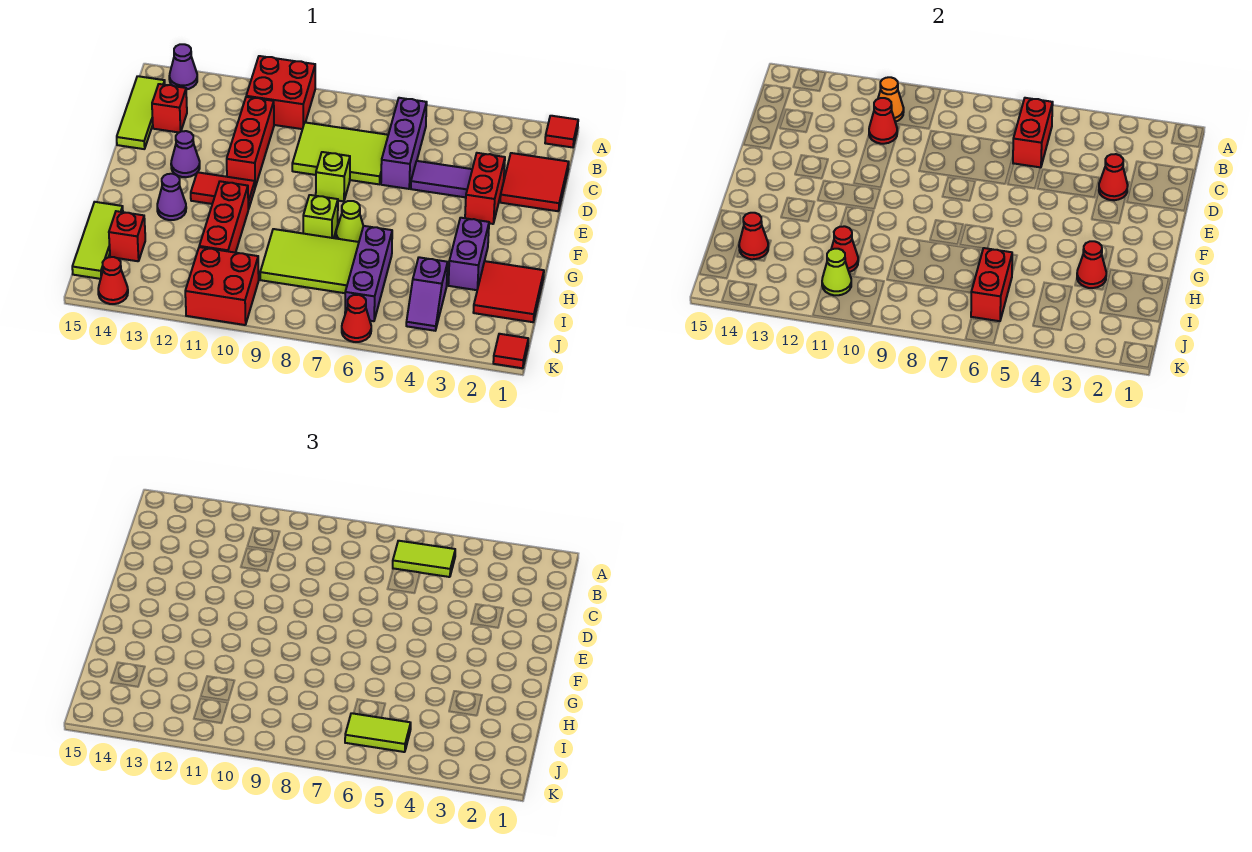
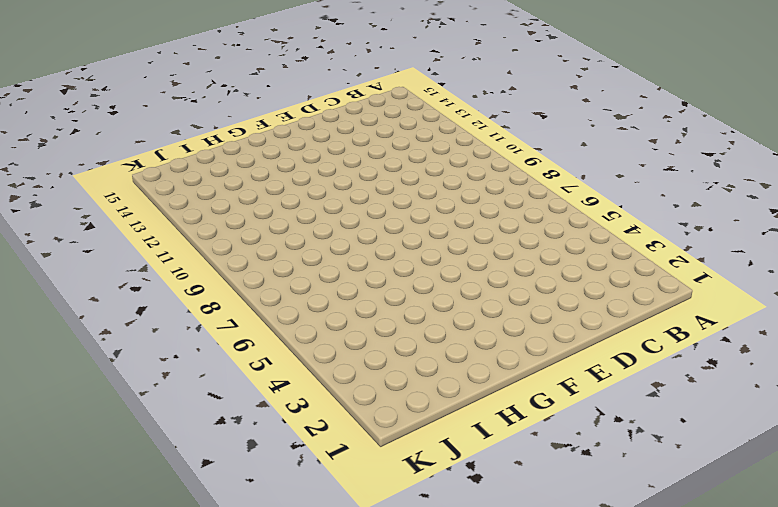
none -> red tile A1 level 1
none -> red brick A10:B11 level 1
none -> purple cone A14 level 1
none -> purple brick B6:D6 level 1

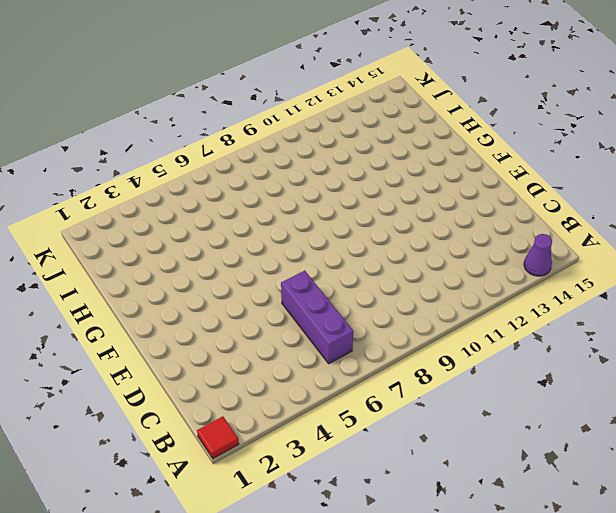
none -> red brick A10:B11 level 1
none -> lime tile B15:D15 level 1
none -> red tile C1:D2 level 1
none -> lime tile C7:D9 level 1

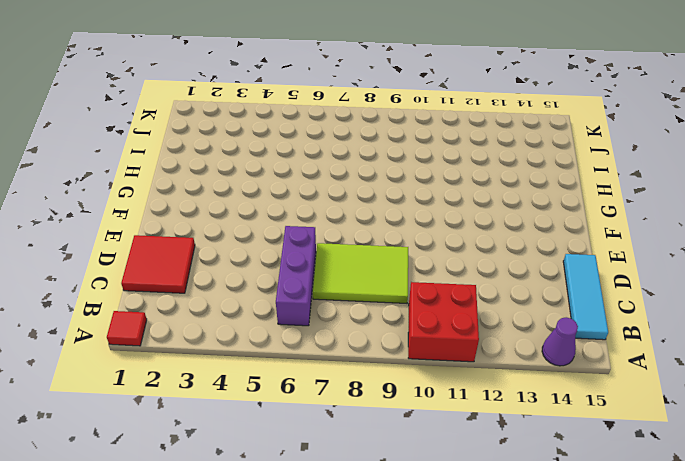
cyan tile B15:D15 level 1 -> lime tile B15:D15 level 1
none -> red brick C11:E11 level 1
none -> red brick C14 level 1
none -> red brick D3:E3 level 1
none -> purple tile D4:D5 level 1

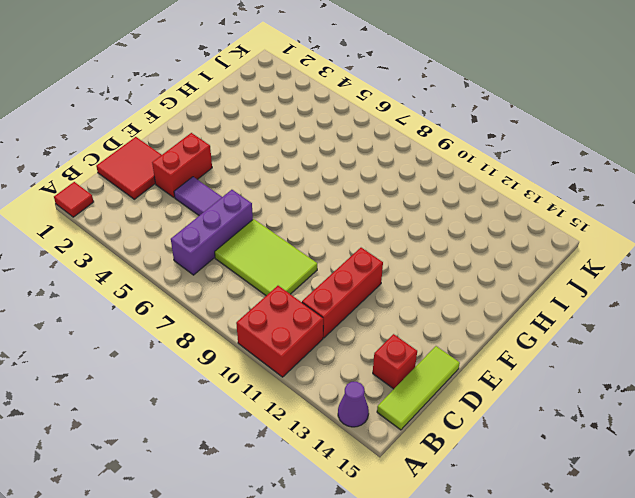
none -> lime brick E8 level 1
none -> purple cone E13 level 1
none -> red tile F11:F12 level 1
none -> purple brick G3:H3 level 1

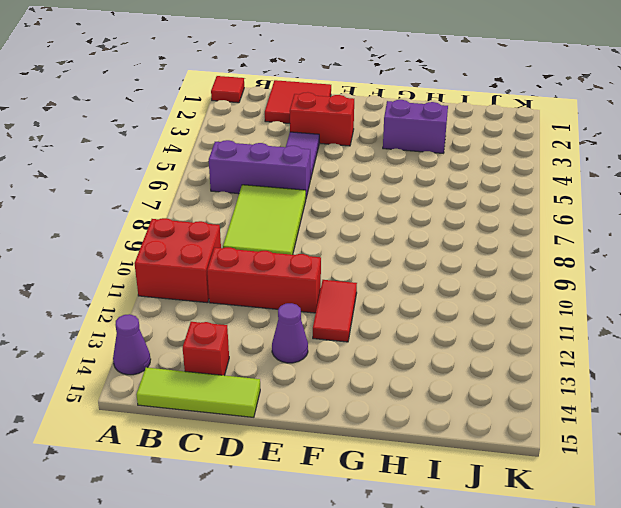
none -> lime brick E8 level 1
none -> lime cone G7 level 1
none -> lime brick G8 level 1
none -> red brick G11:I11 level 1

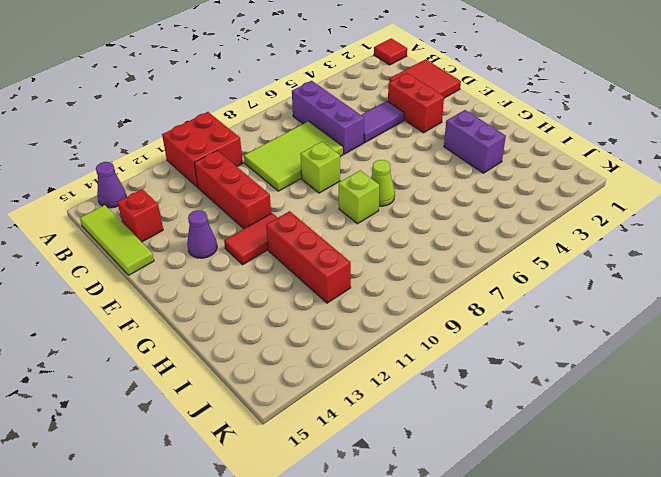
none -> purple cone G13 level 1
none -> red tile H1:I2 level 1
none -> purple brick H6:J6 level 1
none -> lime tile H7:I9 level 1

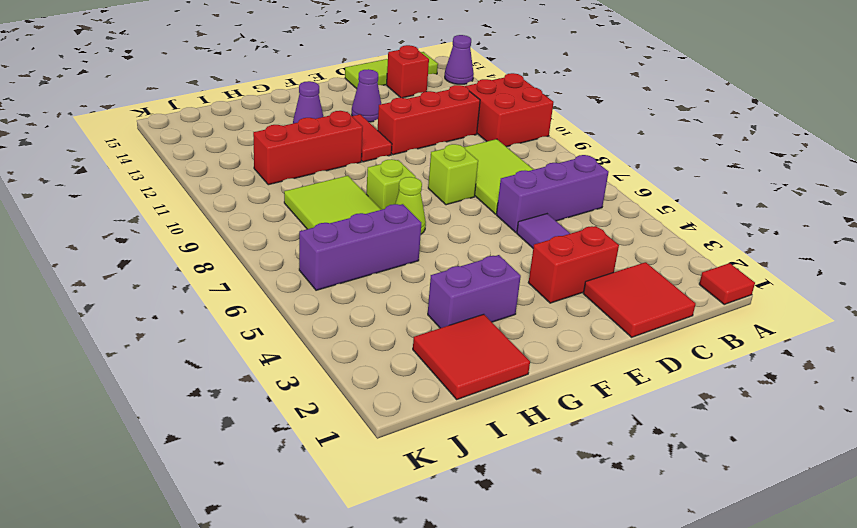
none -> lime tile H15:J15 level 1
none -> purple slope I4:J4 level 1 top I
none -> red brick I14 level 1
none -> red brick J10:K11 level 1

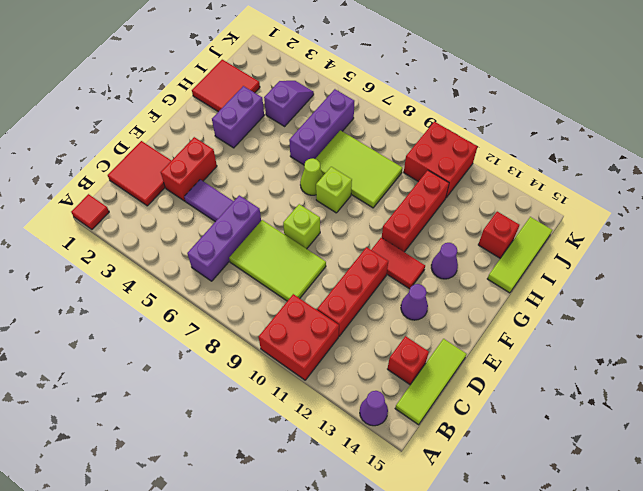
none -> red tile K1 level 1
none -> red cone K6 level 1
none -> red cone K14 level 1
none -> red brick B6:C6 level 2

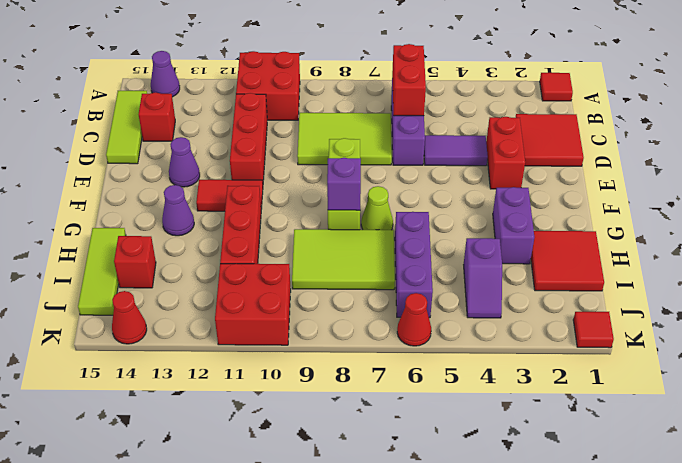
purple brick G8 level 2 -> none
none -> orange cone B11 level 2
none -> red cone C11 level 2
none -> red cone D3 level 2
none -> red cone H3 level 2

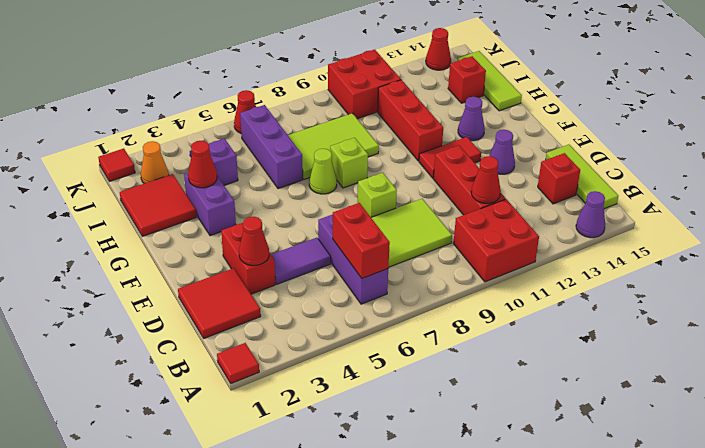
orange cone J2 level 1 -> orange cone B11 level 2
none -> red brick I6:J6 level 2
none -> red cone I11 level 2
none -> red cone I14 level 2
none -> lime cone J11 level 2

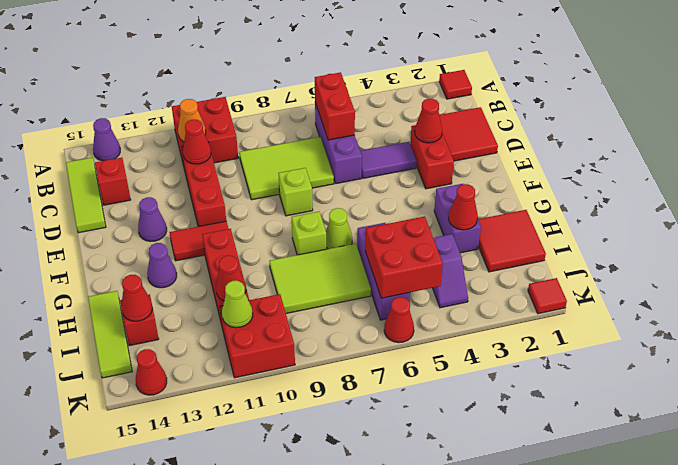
red brick I5:J6 level 2 -> red brick I6:J6 level 2
none -> lime tile B5:B6 level 3
none -> lime tile J5:J6 level 3

